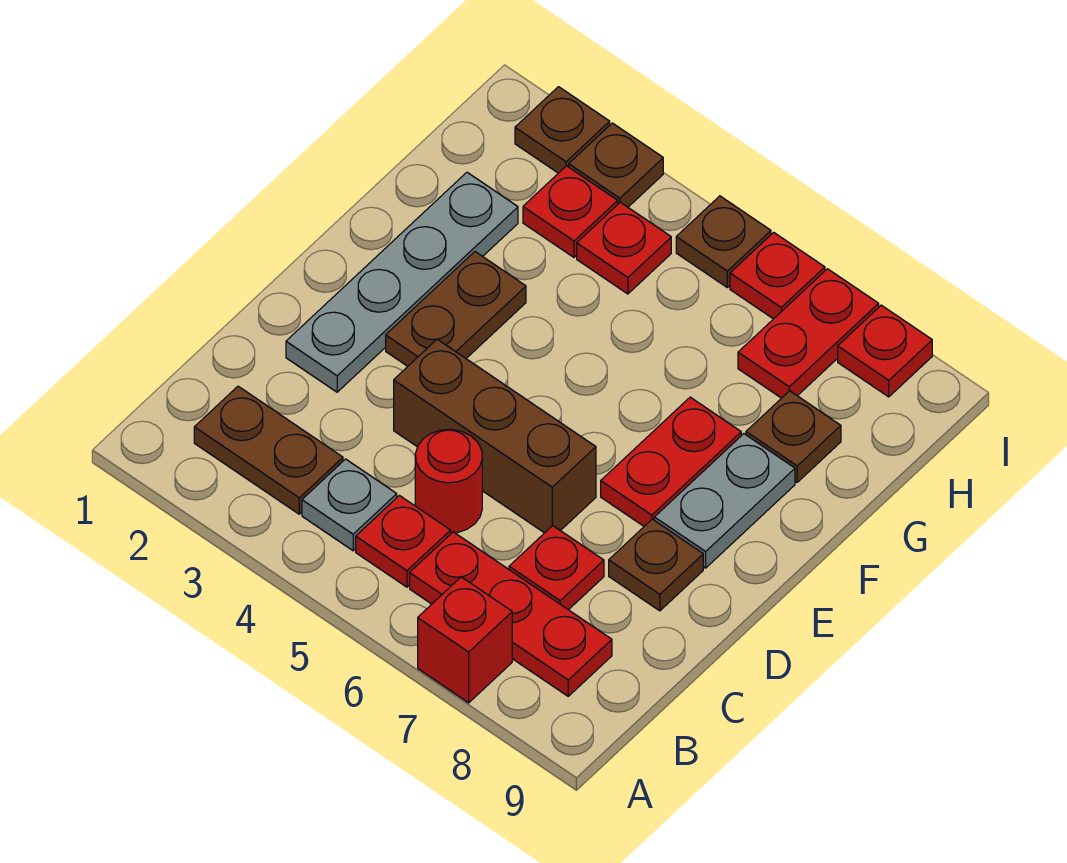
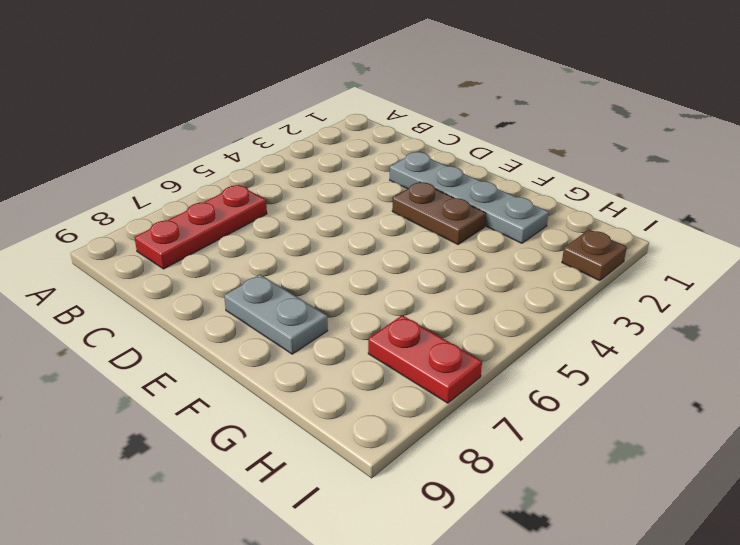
none -> red brick A7 level 1
none -> brown plate B2:B3 level 1
none -> grey plate B4 level 1

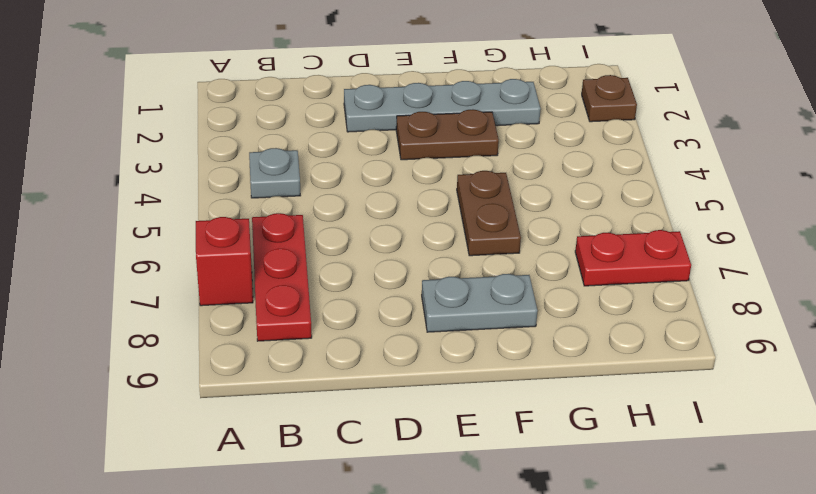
brown plate F5:F6 level 1 -> brown plate B2:B3 level 1
none -> red plate B5 level 1
none -> red round brick C5 level 1
none -> red plate C7 level 1

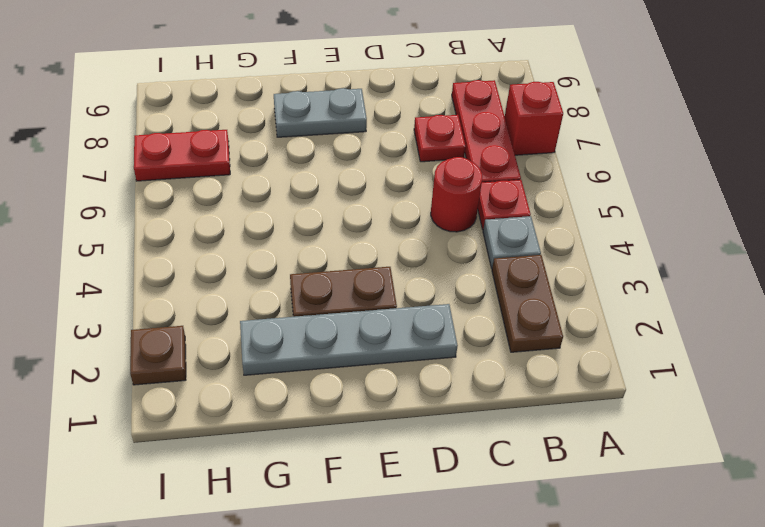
none -> brown brick D4:D6 level 1
none -> brown plate D8 level 1
none -> red plate E7:F7 level 1

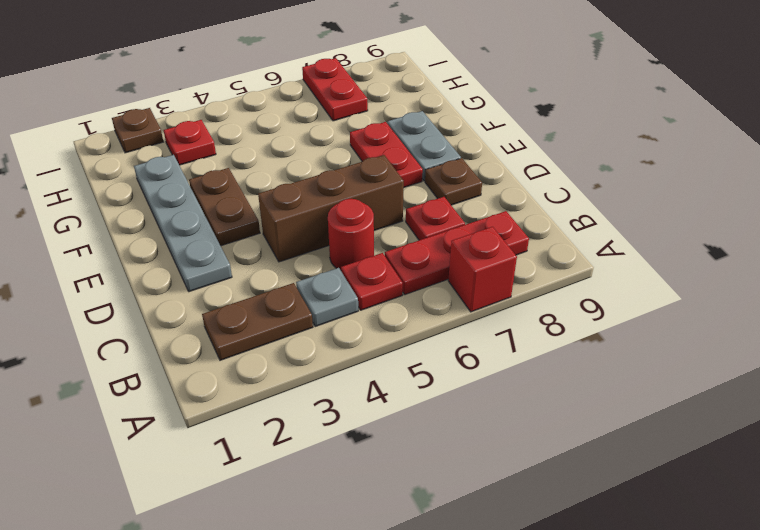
none -> brown plate G8 level 1
none -> red plate H4 level 1
none -> brown plate I3 level 1

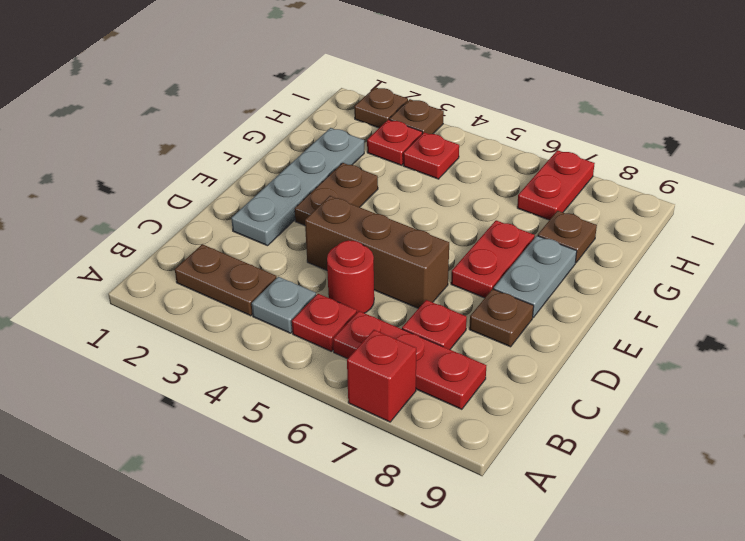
none -> brown plate I5 level 1
none -> red plate I6 level 1
none -> red plate I8 level 1

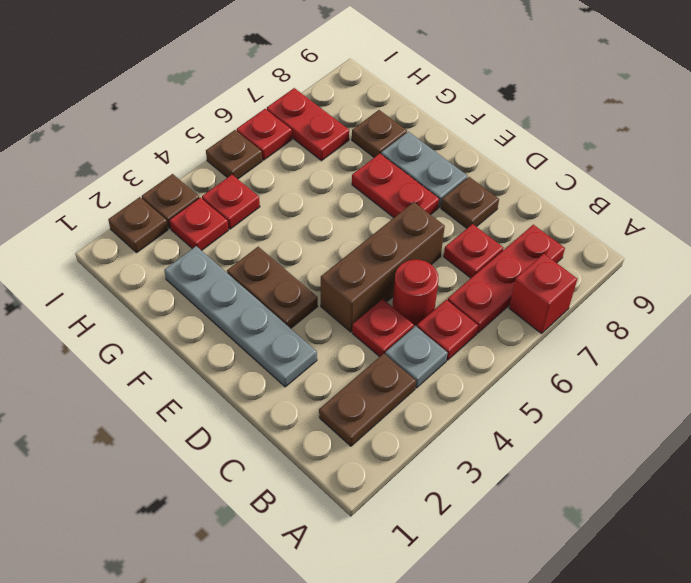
red plate C4 level 1 -> red plate I8 level 1

